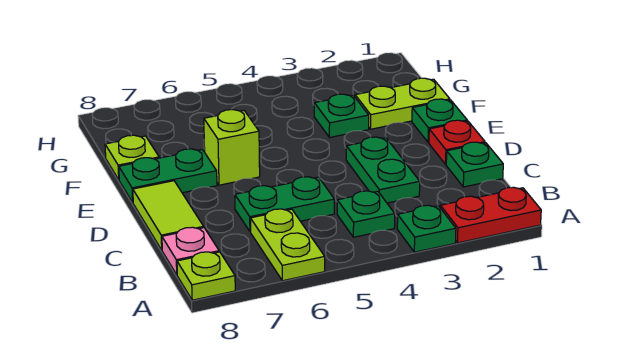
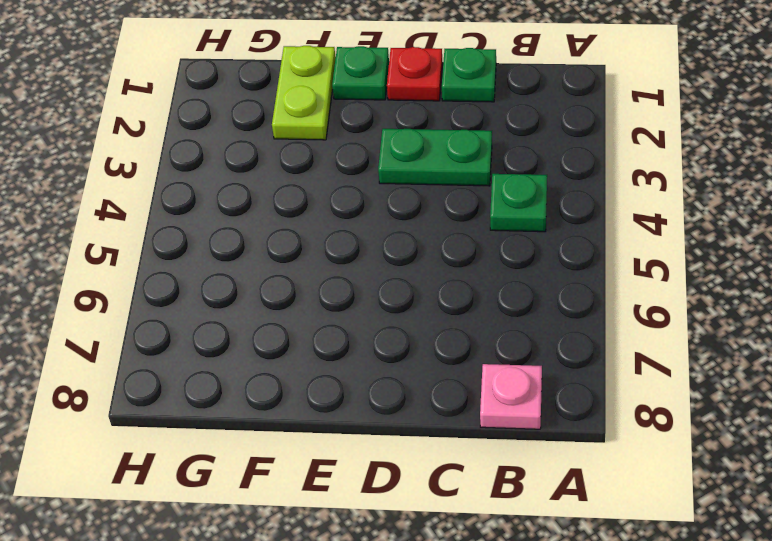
none -> red plate A1:A2 level 1
none -> green plate A3 level 1
none -> lime plate A6:B6 level 1

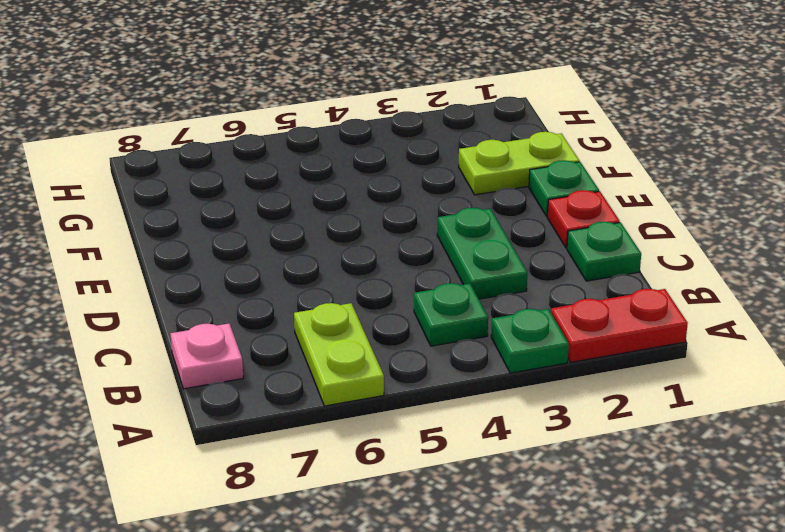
none -> lime plate A8 level 1
none -> green plate C5:C6 level 1
none -> lime tile C8:D8 level 1

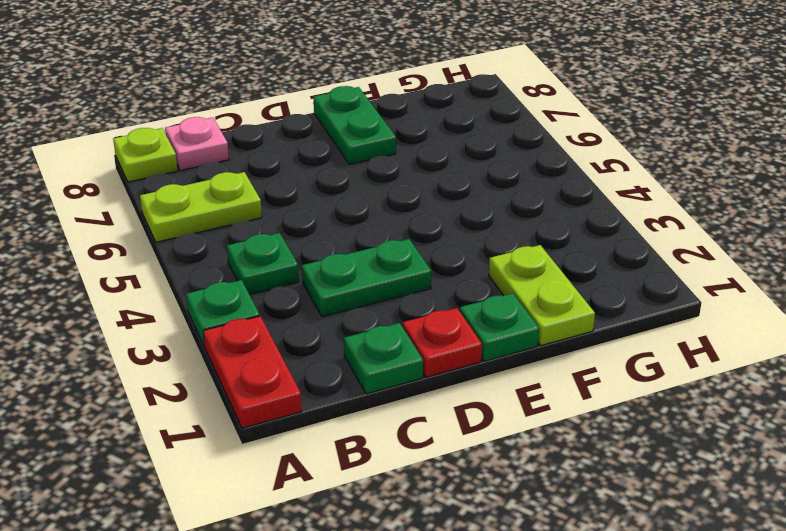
none -> green plate C5:C6 level 1
none -> lime tile C8:D8 level 1
none -> lime brick E6 level 1

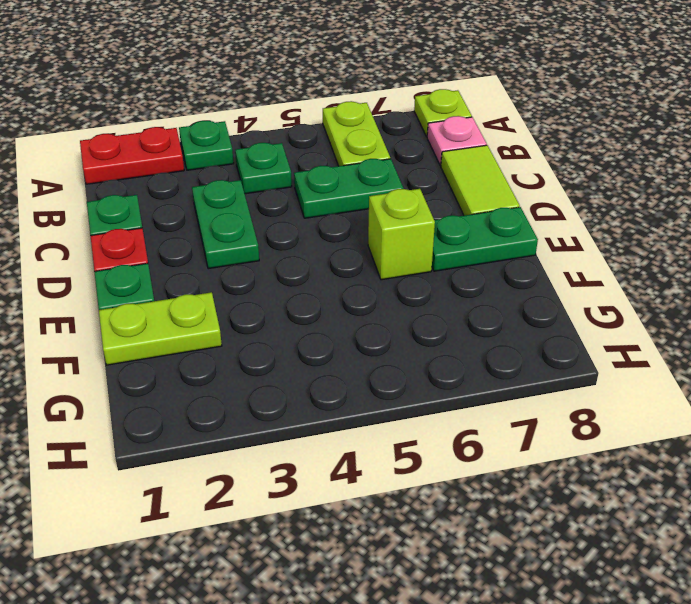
none -> green plate F3 level 1
none -> lime plate F8 level 1

